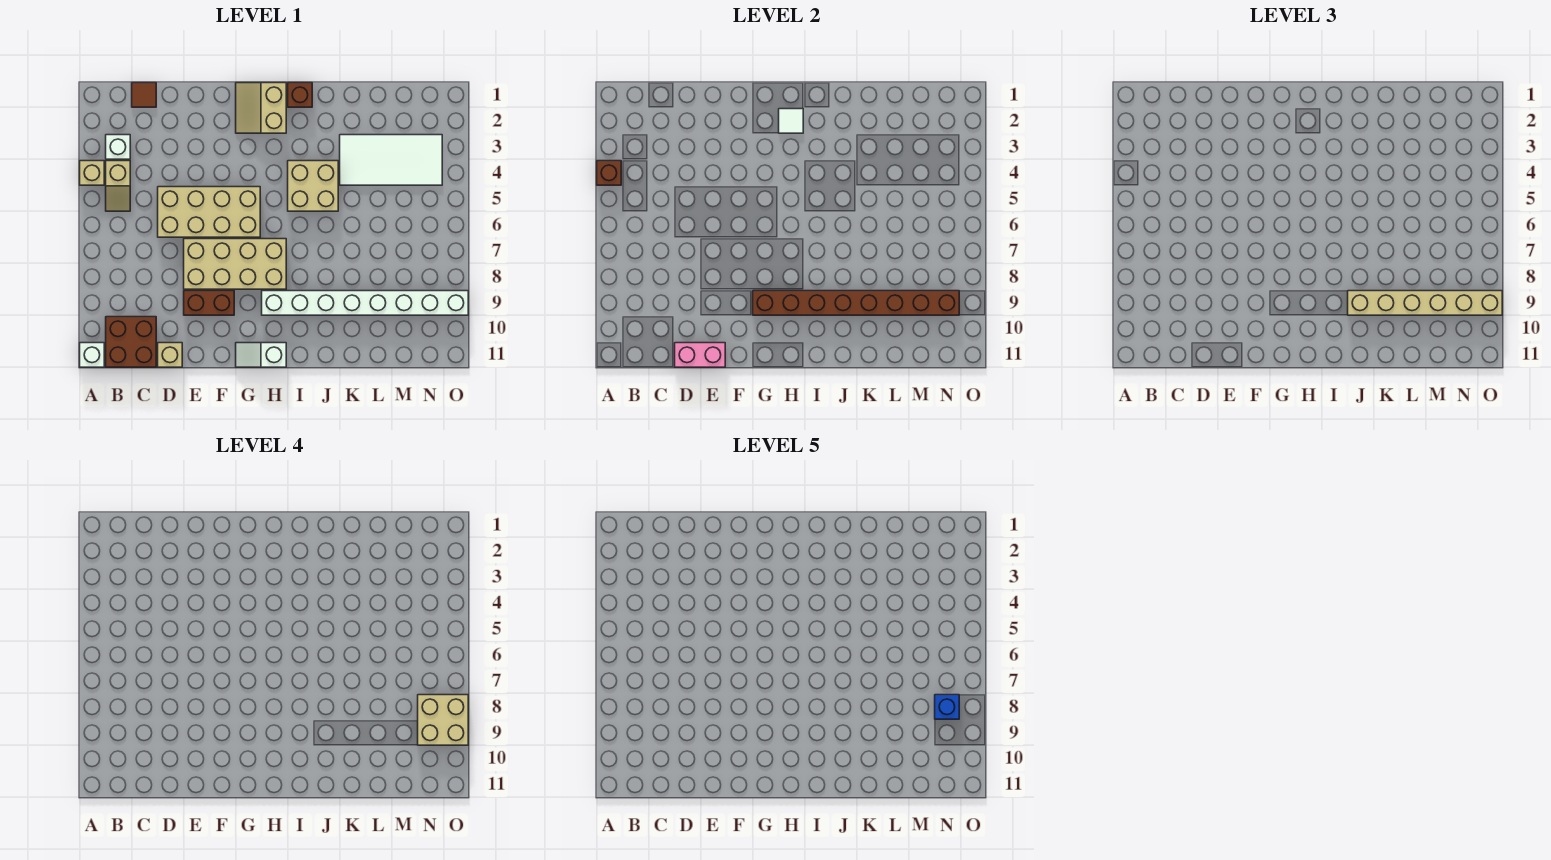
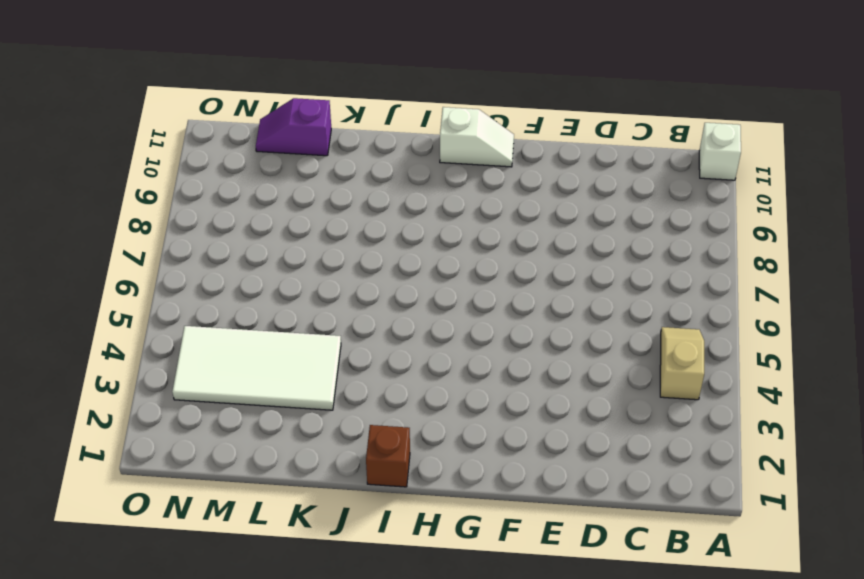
purple slope L11:M11 level 1 top L -> none
none -> tan brick A4 level 1
none -> white brick B3 level 1
none -> brown brick B10:C11 level 1

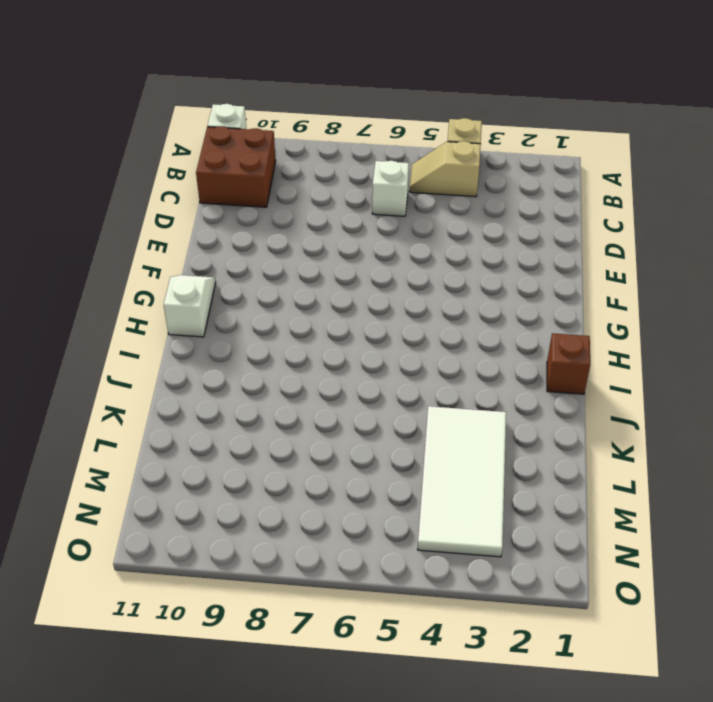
white brick C6 level 1 -> white brick B3 level 1
none -> brown tile C1 level 1
none -> tan brick D5:G6 level 1
none -> tan brick D11 level 1

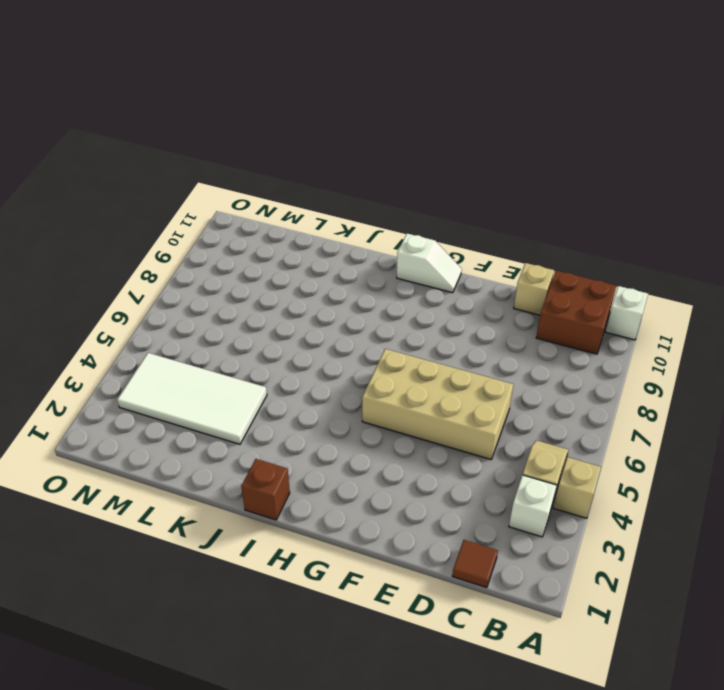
none -> tan brick E7:H8 level 1
none -> brown brick E9:F9 level 1
none -> tan slope G1:H2 level 1 top H

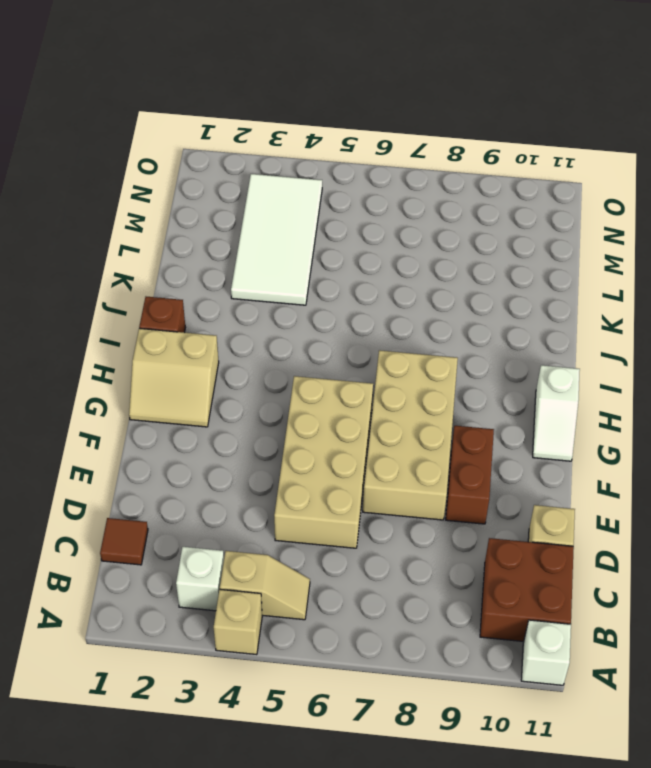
none -> white brick H9:O9 level 1
none -> tan brick I4:J5 level 1
none -> brown brick A4 level 2

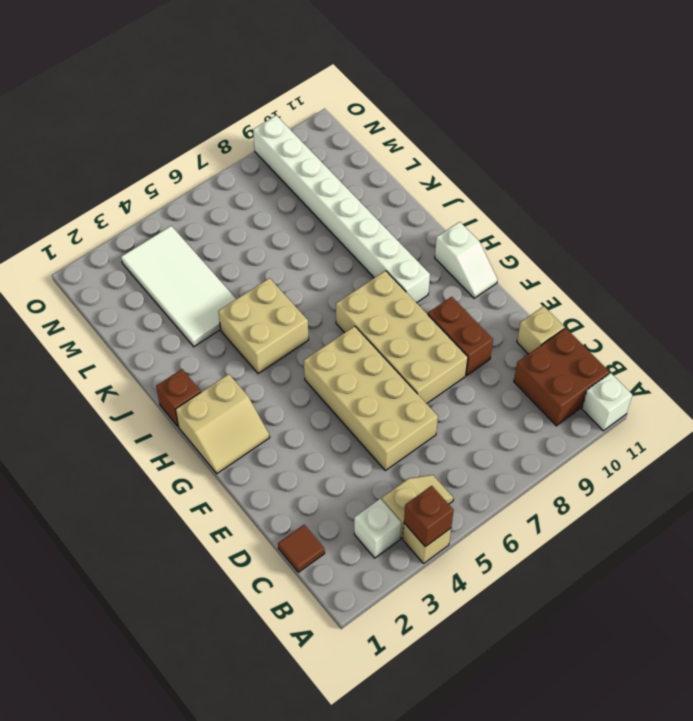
none -> pink brick D11:E11 level 2
none -> brown brick G9:N9 level 2
none -> white tile H2 level 2

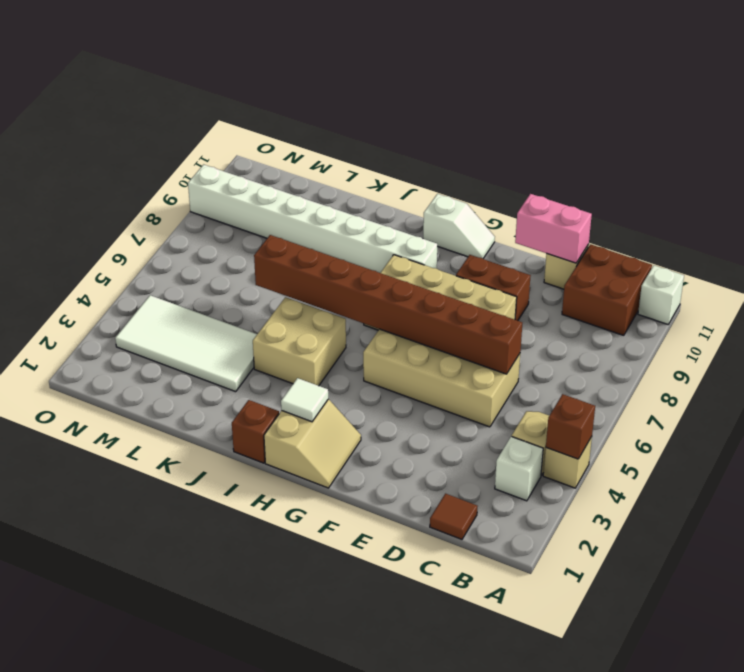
brown brick D6:K6 level 2 -> brown brick G9:N9 level 2
none -> tan brick J9:O9 level 3
none -> tan brick N8:O9 level 4
none -> blue brick N8 level 5

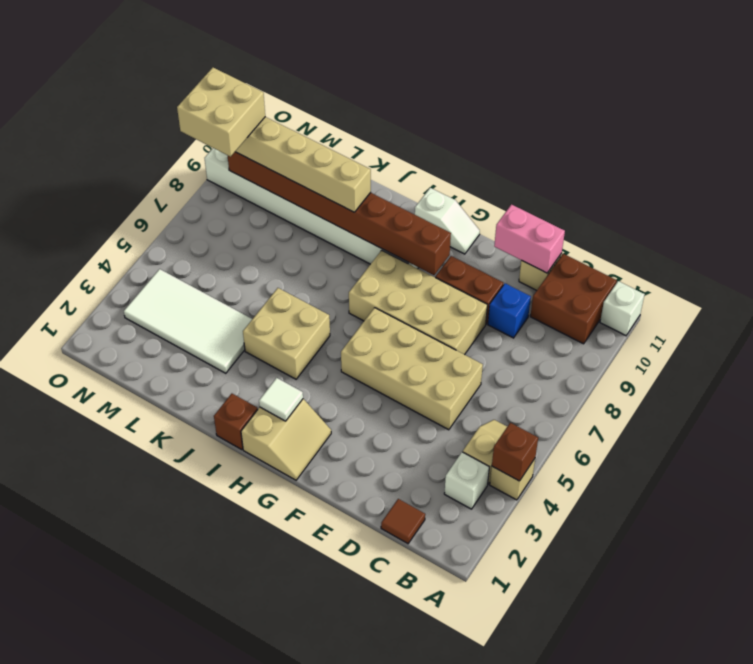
blue brick D9 level 1 -> blue brick N8 level 5

